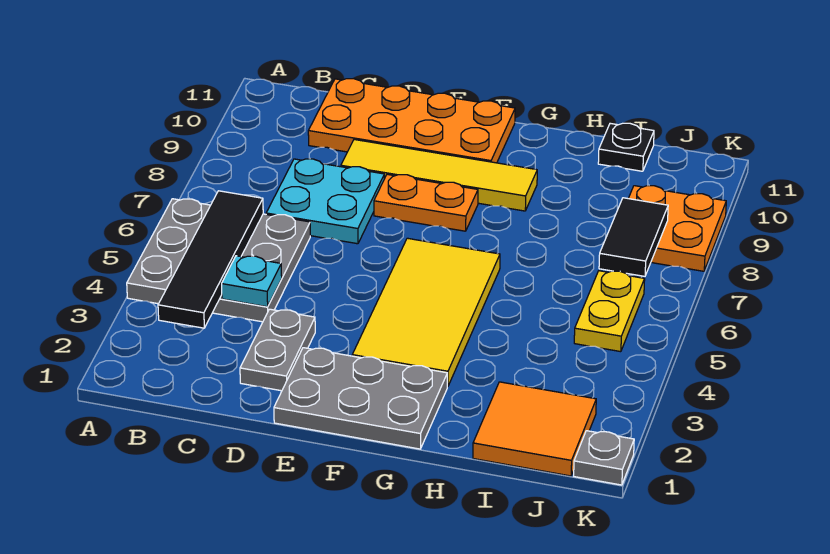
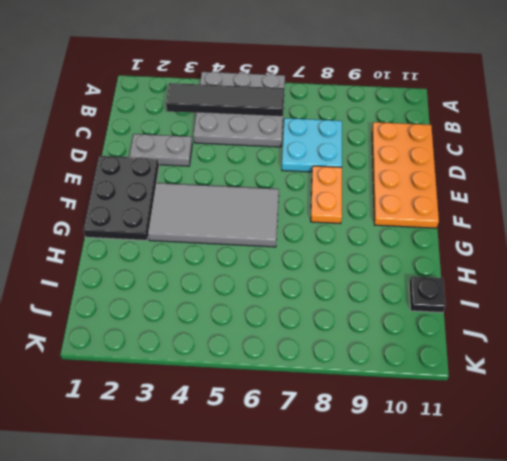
black plate E1:G2 level 1 -> grey plate E1:G2 level 1
grey tile F3:G6 level 1 -> yellow tile F3:G6 level 1
none -> yellow tile D9:G9 level 1
none -> orange tile I1:J2 level 1
none -> yellow plate J5:J6 level 1

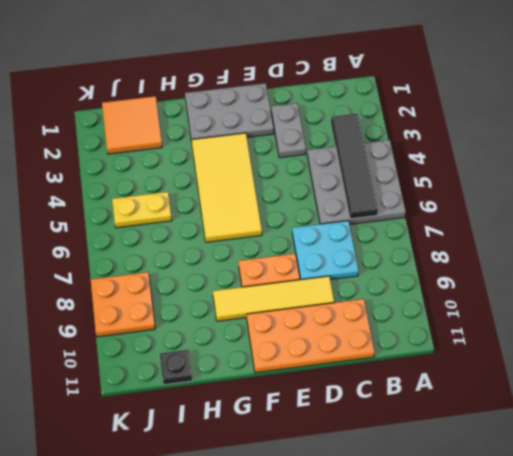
yellow plate I5:J5 level 1 -> yellow plate J5:J6 level 1
none -> grey plate K1 level 1
none -> cyan plate C4 level 2
none -> black tile J7:J8 level 2

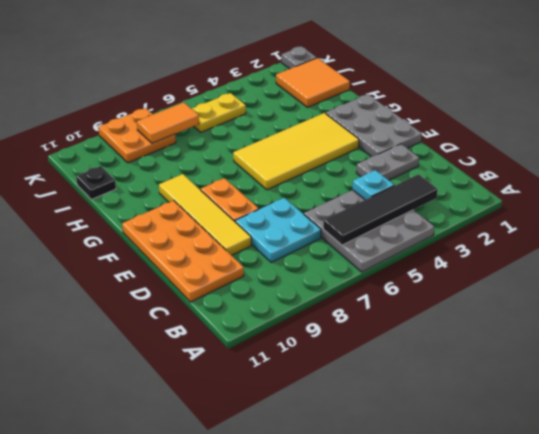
orange tile J7:J8 level 2 -> black tile J7:J8 level 2

